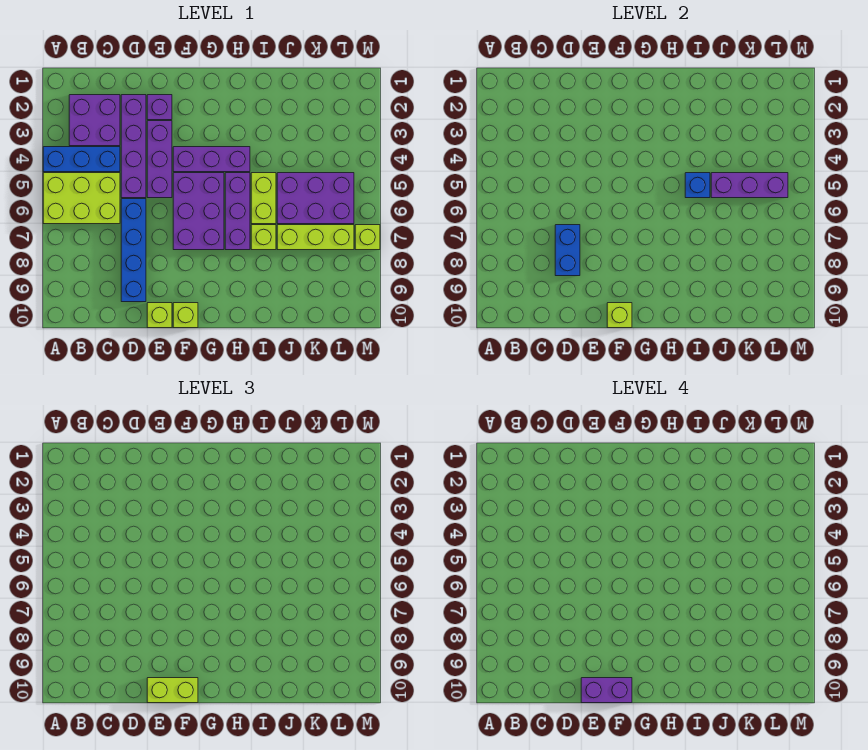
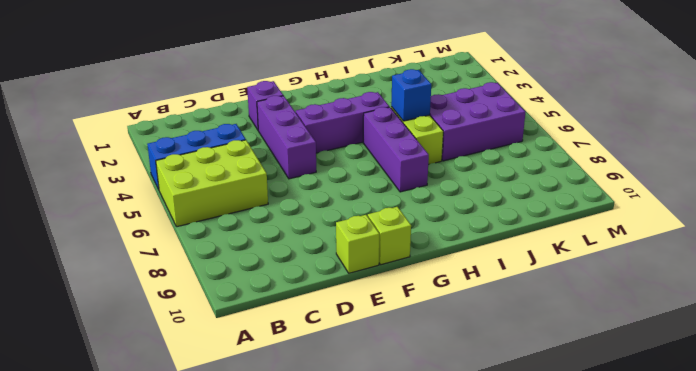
none -> purple brick B2:C3 level 1
none -> purple brick D2:D5 level 1
none -> blue brick D6:D9 level 1

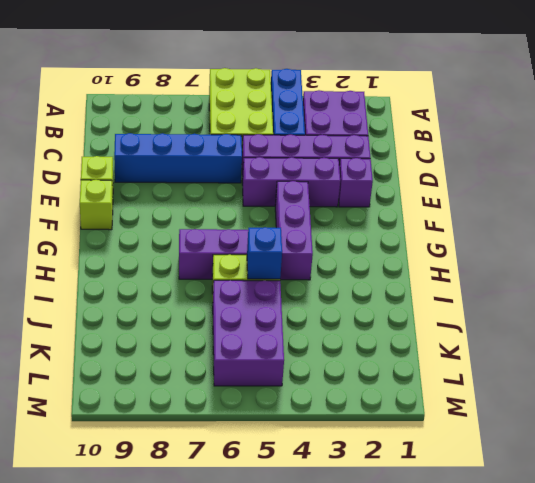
none -> purple brick F5:G7 level 1
none -> lime brick I7 level 1
none -> lime brick J7:L7 level 1

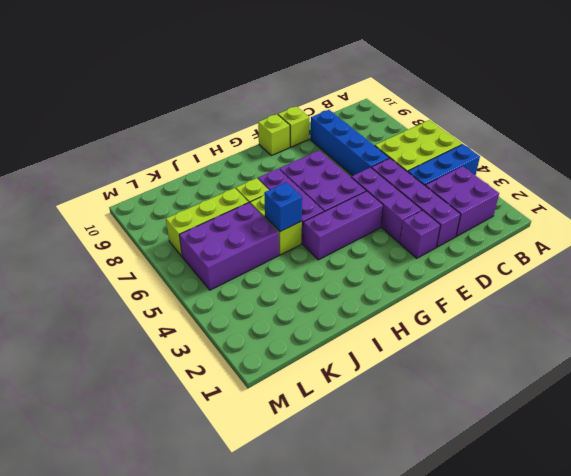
none -> lime brick M7 level 1
none -> blue brick D7:D8 level 2
none -> lime brick F10 level 2

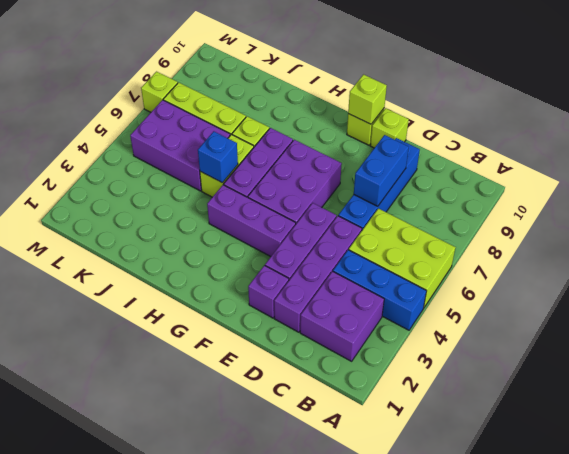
none -> purple brick J5:L5 level 2
none -> lime brick E10:F10 level 3
none -> purple brick E10:F10 level 4

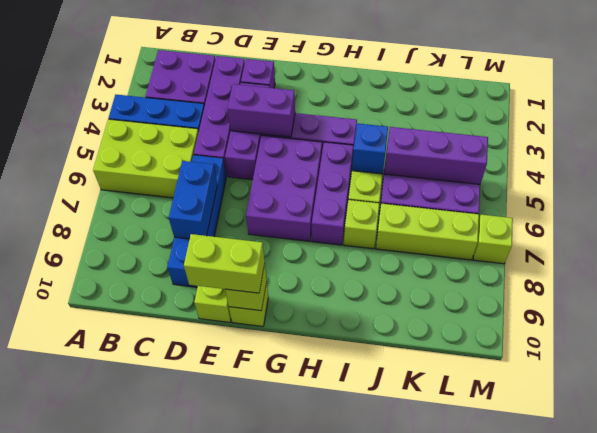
purple brick E4:F4 level 2 -> purple brick E10:F10 level 4

